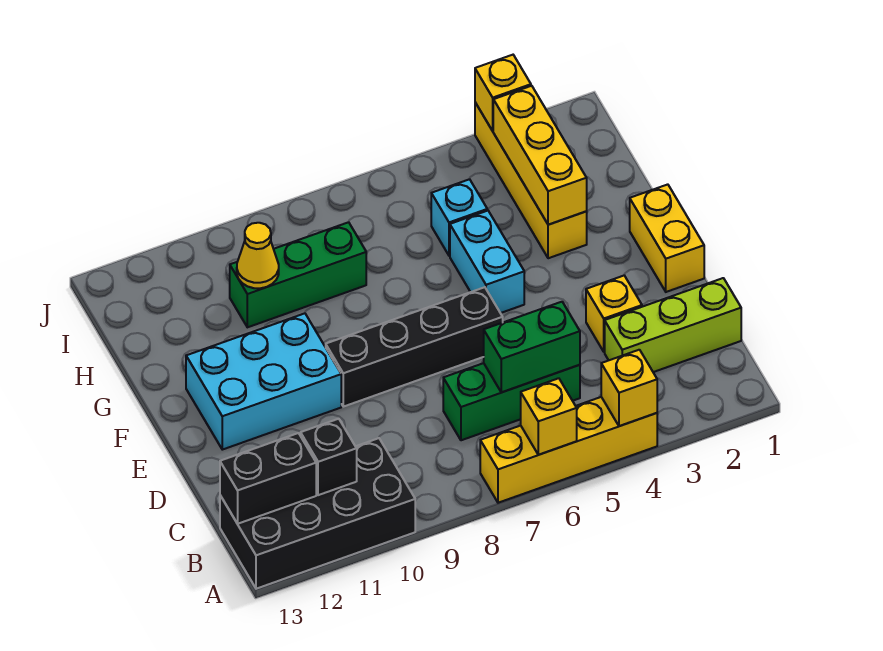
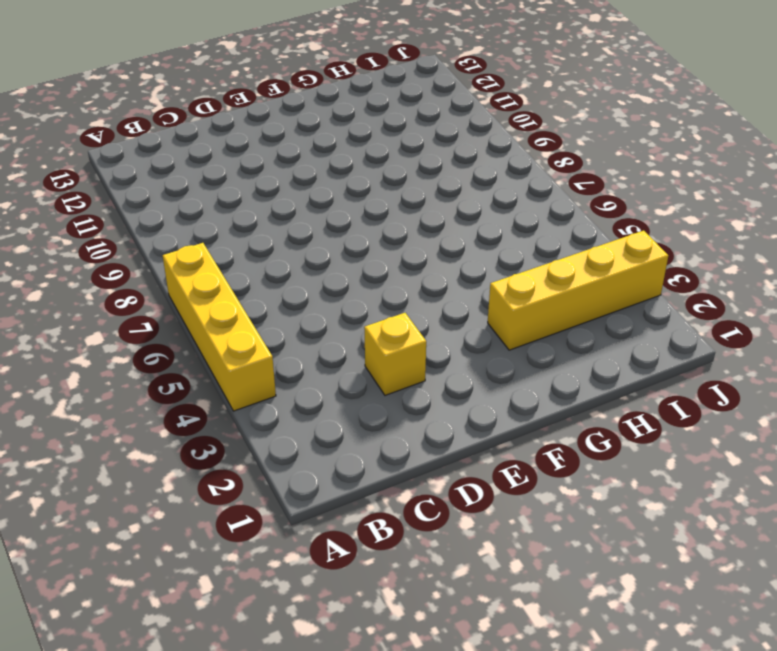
none -> black brick A10:B13 level 1
none -> lime brick C1:C3 level 1
none -> green brick C5:C7 level 1

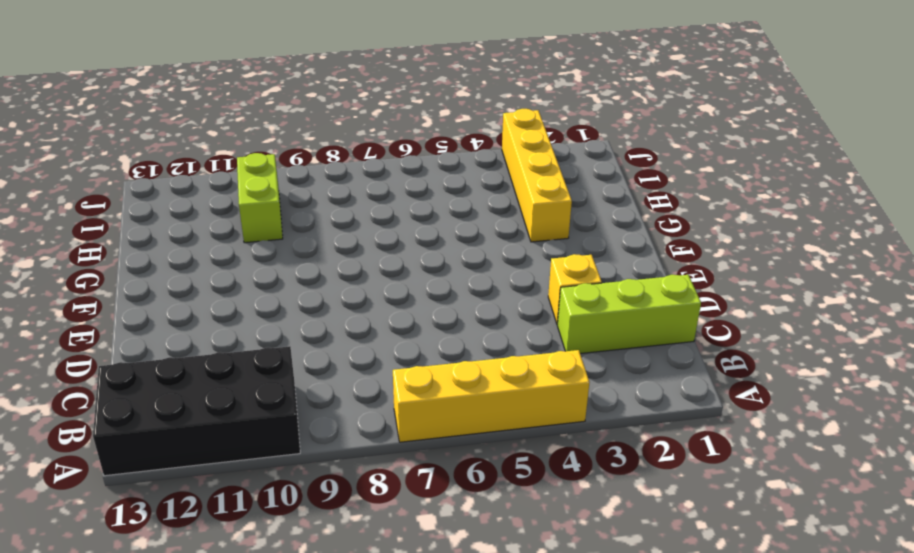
lime brick H10:I10 level 1 -> green brick H8:H10 level 1
none -> green brick C5:C7 level 1
none -> yellow brick E1:F1 level 1
none -> black brick E6:E9 level 1

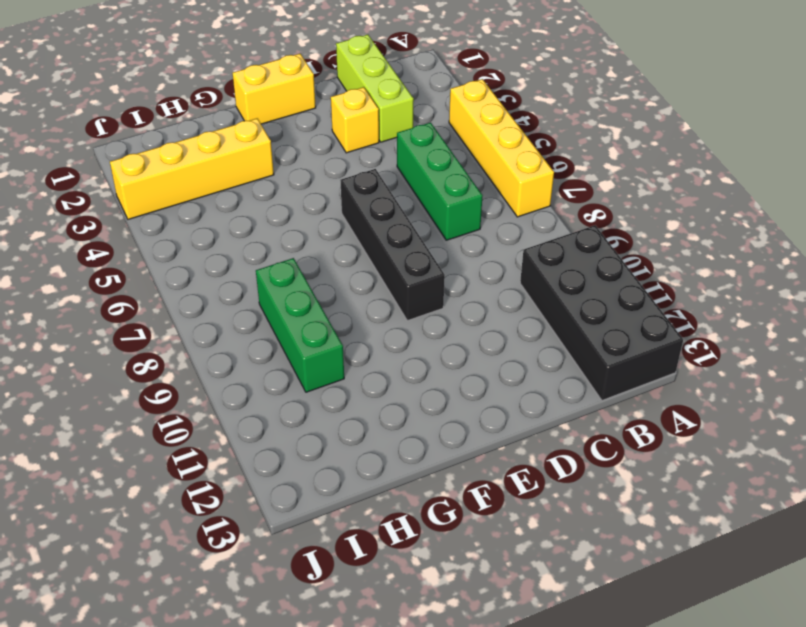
none -> cyan brick E10:F12 level 1
none -> cyan brick F5:G5 level 1
none -> cyan brick H5 level 1

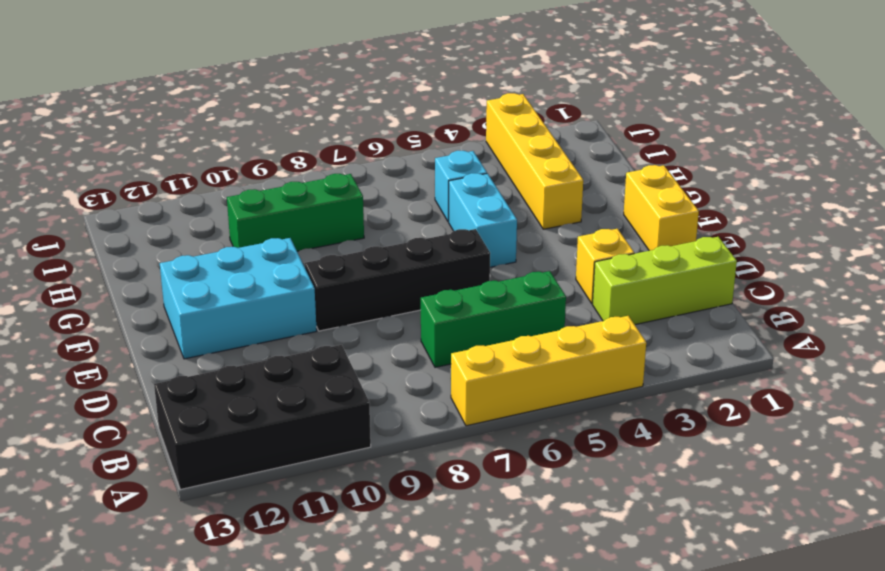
none -> yellow brick A4 level 2
none -> yellow brick A6 level 2
none -> black brick B11 level 2

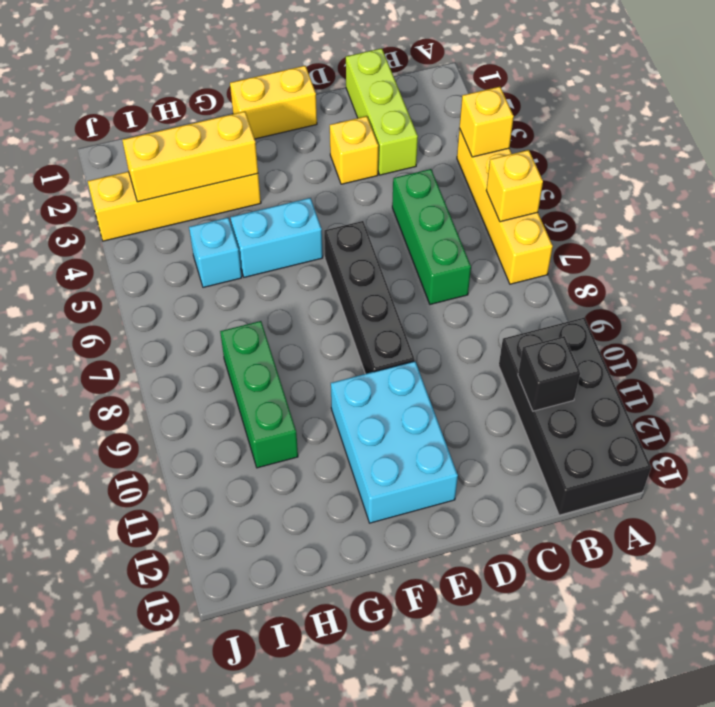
none -> black brick B12:B13 level 2
none -> green brick C5:C6 level 2
none -> yellow cone H10 level 2

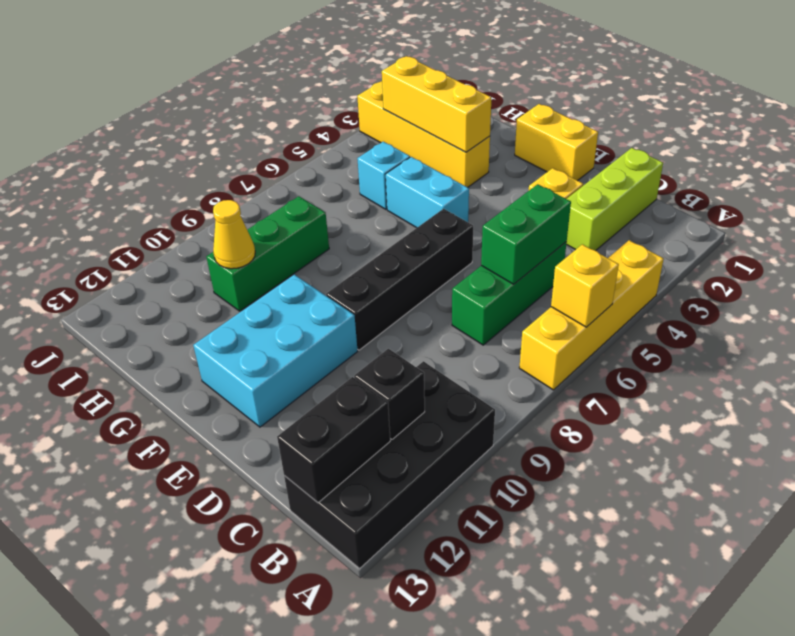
none -> yellow brick A4 level 2
none -> yellow brick J3 level 2

